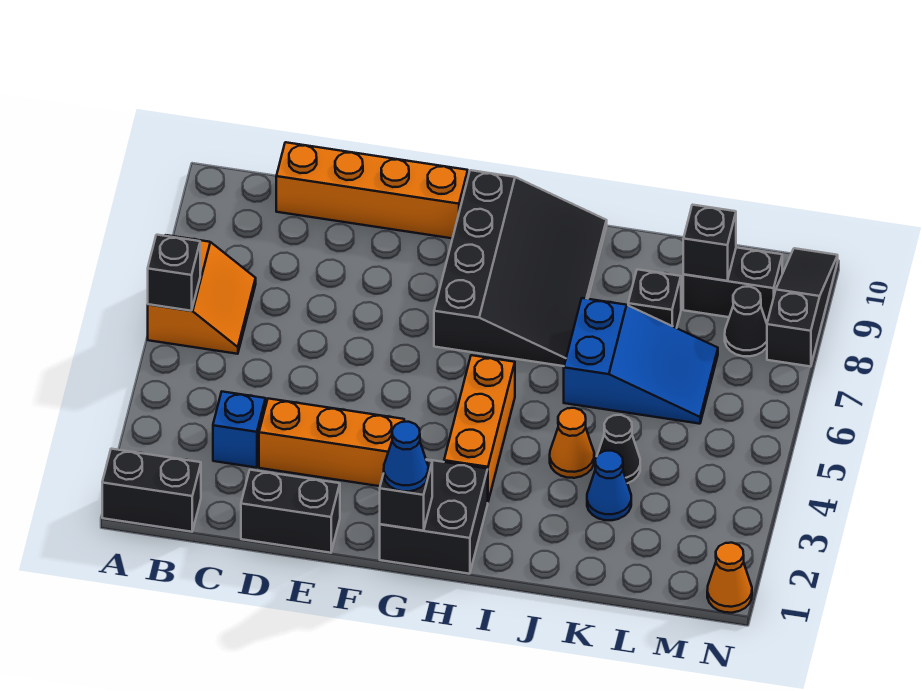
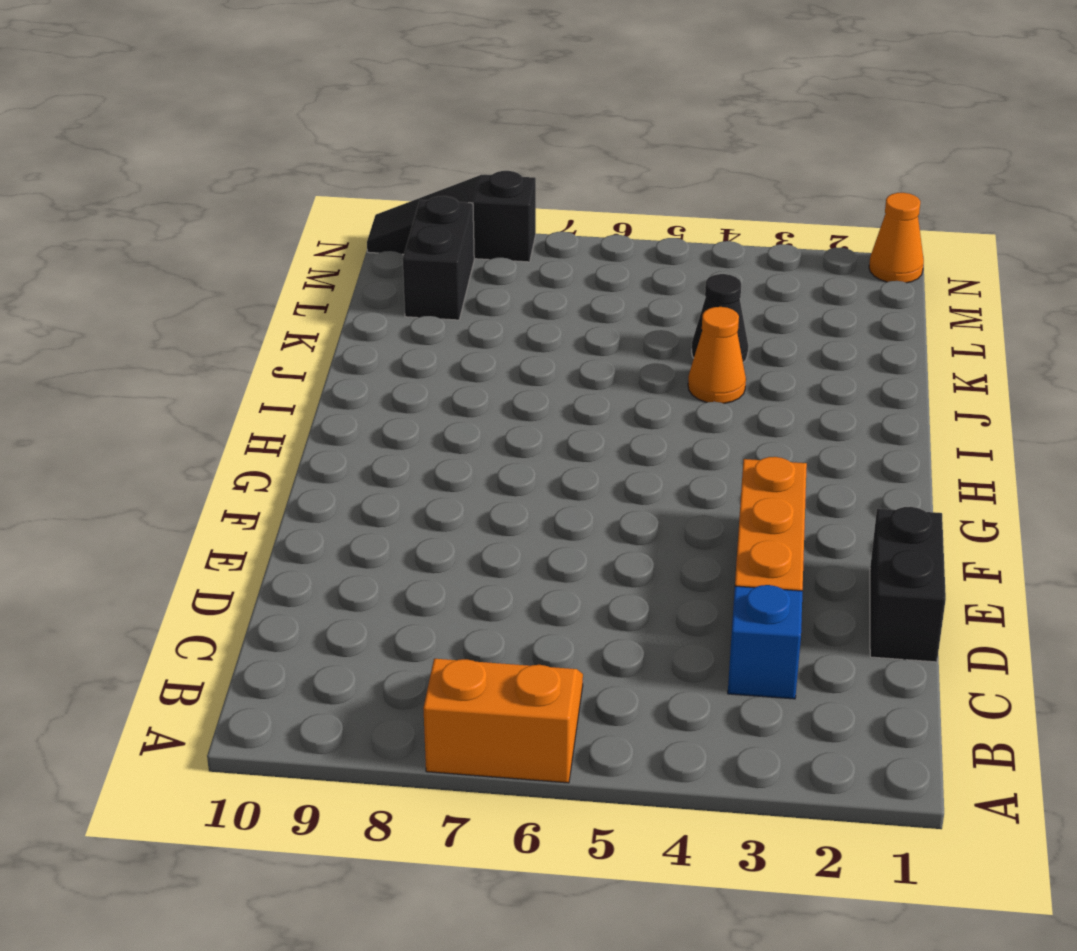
none -> black brick A1:B1 level 1
none -> orange brick C10:F10 level 1
none -> black brick G1:H2 level 1

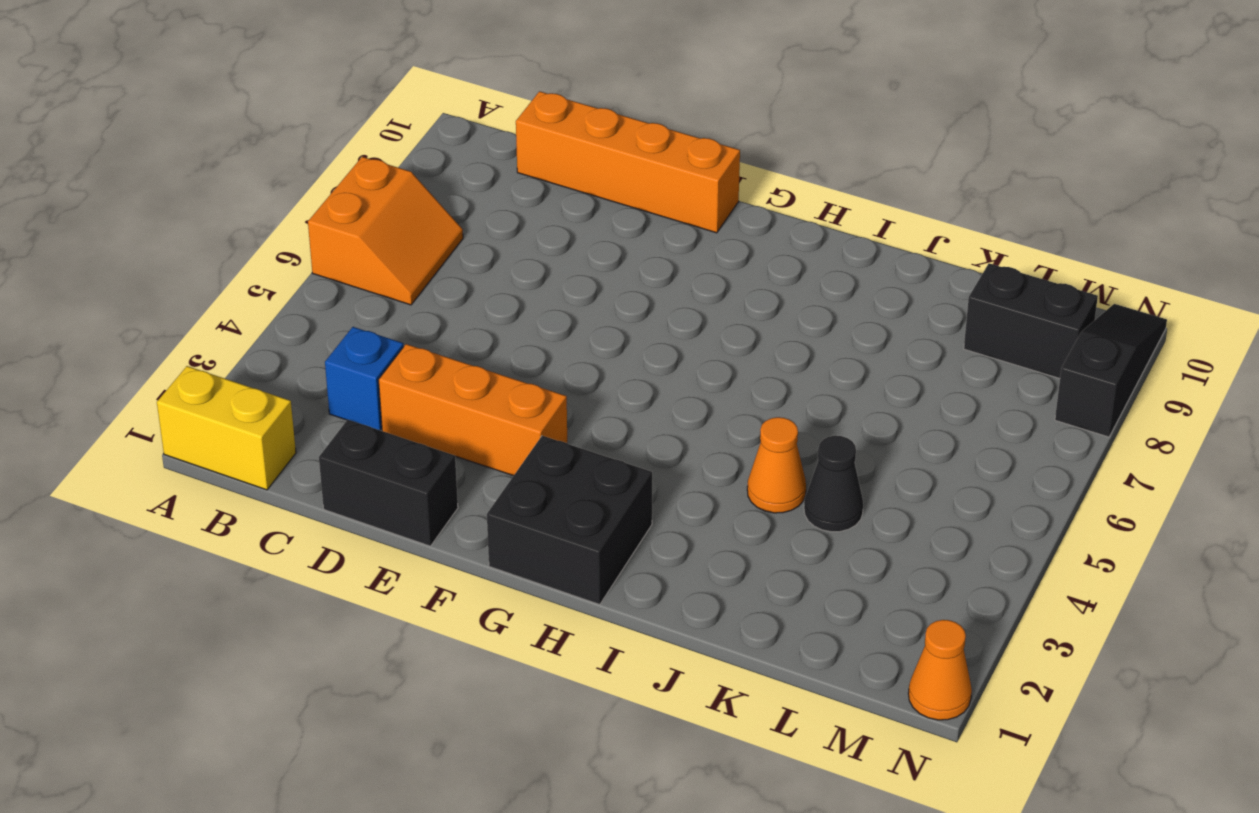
yellow brick A1:B1 level 1 -> black brick A1:B1 level 1
none -> black slope G7:I10 level 1 top G
none -> orange brick H3:H5 level 1
none -> blue slope J6:L7 level 1 top J

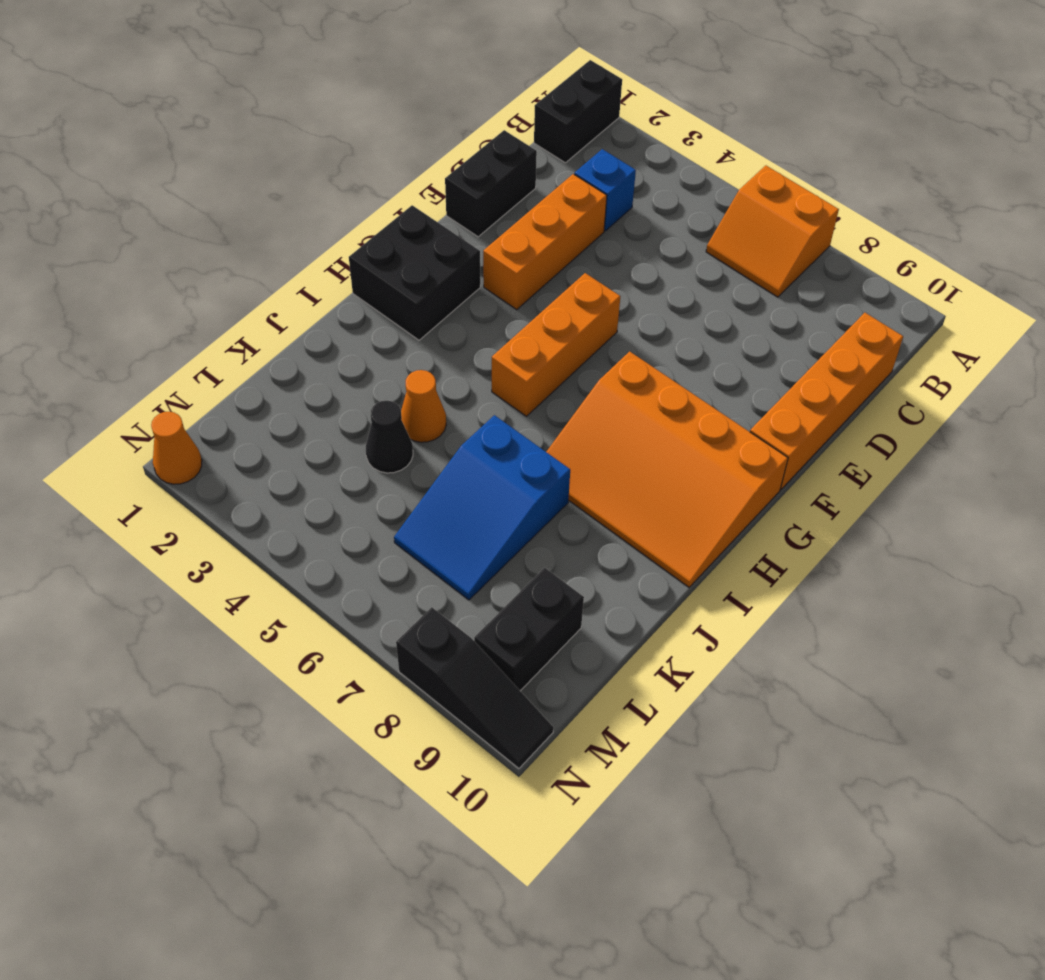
orange brick F5:H5 level 1 -> orange brick H3:H5 level 1
orange slope G7:I10 level 1 top G -> black slope G7:I10 level 1 top G
none -> blue cone K3 level 1
none -> black brick K8 level 1
none -> black cone M8 level 1

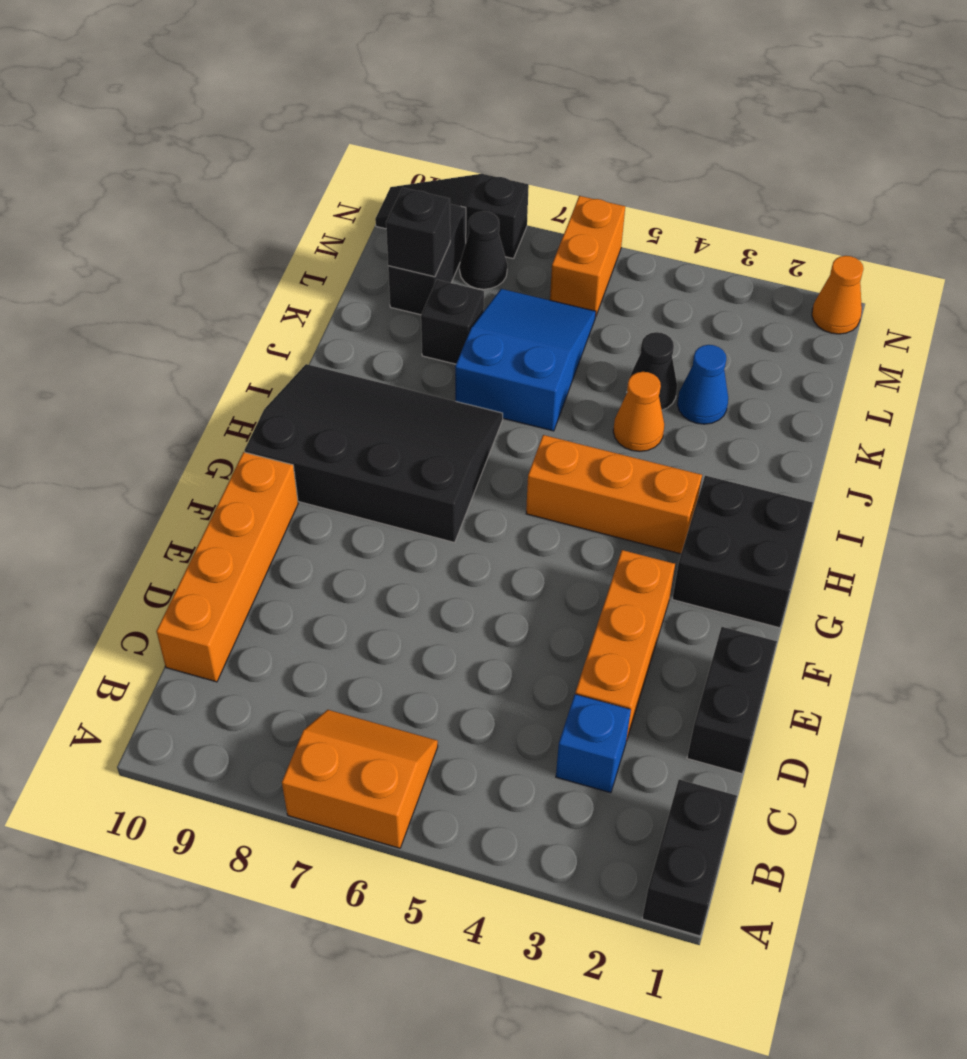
orange brick M6:N6 level 1 -> none
none -> black brick A6 level 2
none -> black brick G1 level 2
none -> blue cone G1 level 3

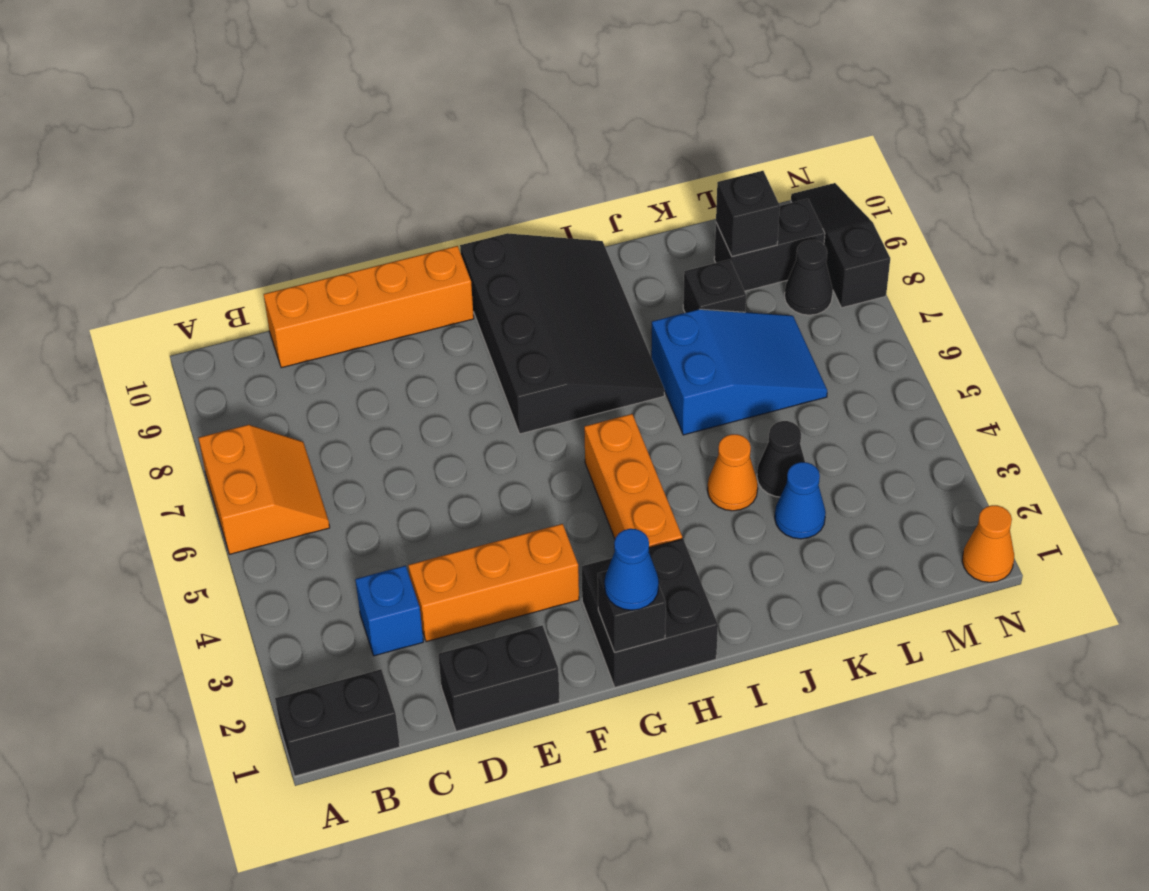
none -> black brick A6 level 2

